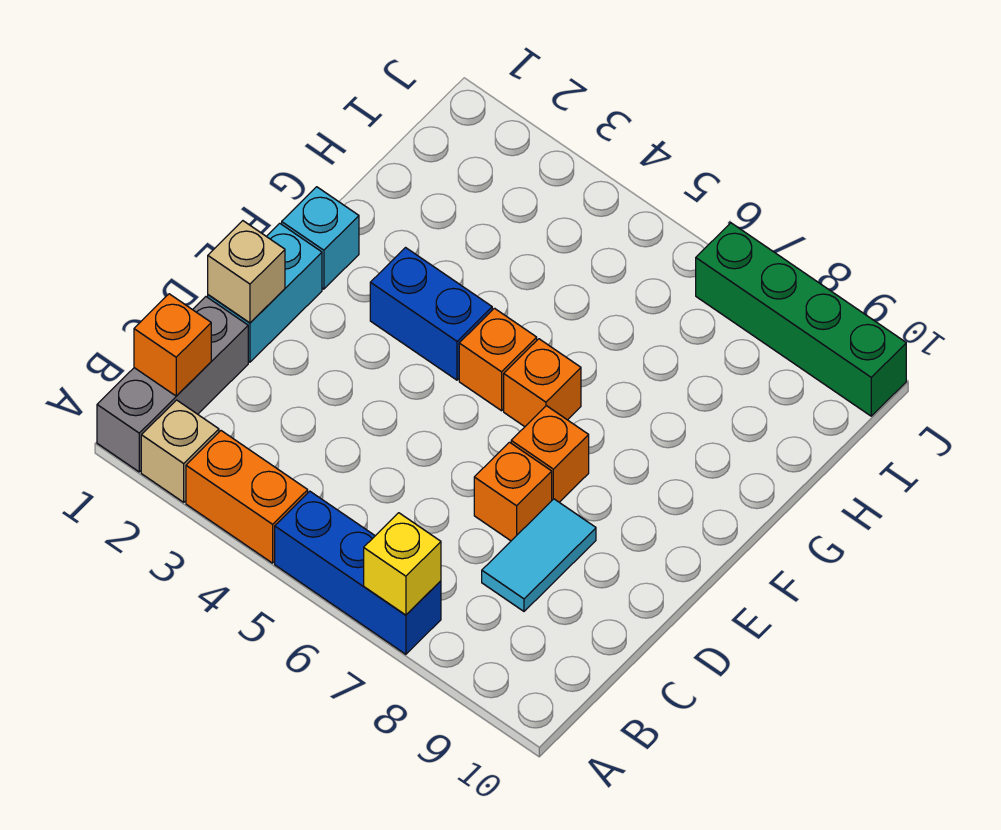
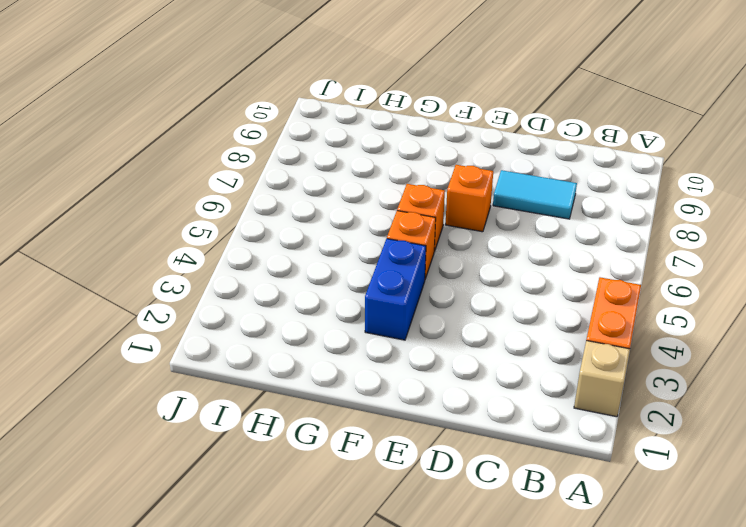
none -> grey brick A1:C1 level 1
none -> blue brick A5:A7 level 1
none -> cyan brick D1:E1 level 1

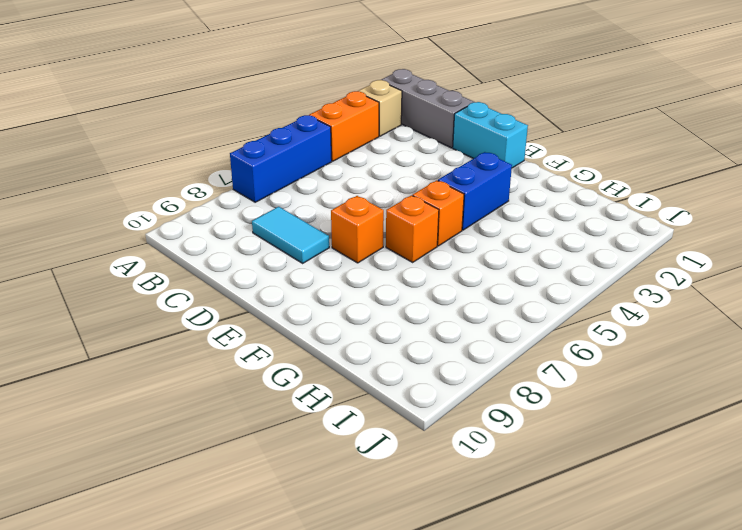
none -> orange brick D7 level 1
none -> cyan brick F1 level 1
none -> green brick J7:J10 level 1

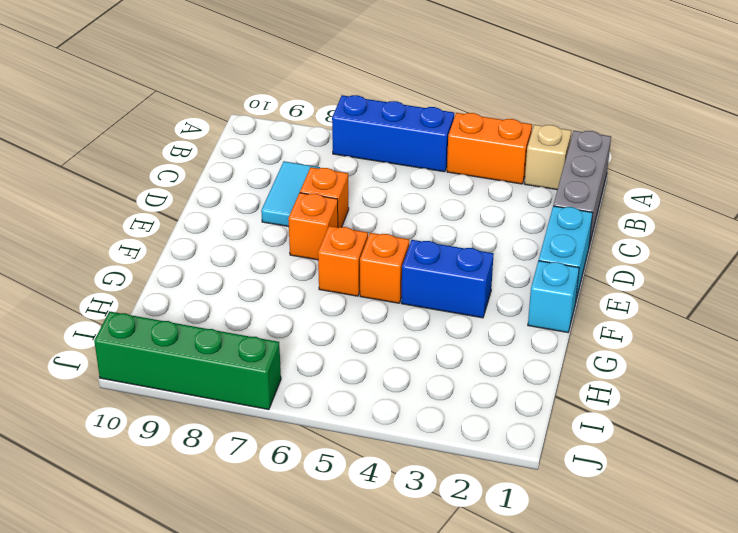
none -> yellow brick A7 level 2
none -> orange brick B1 level 2
none -> tan brick D1 level 2

